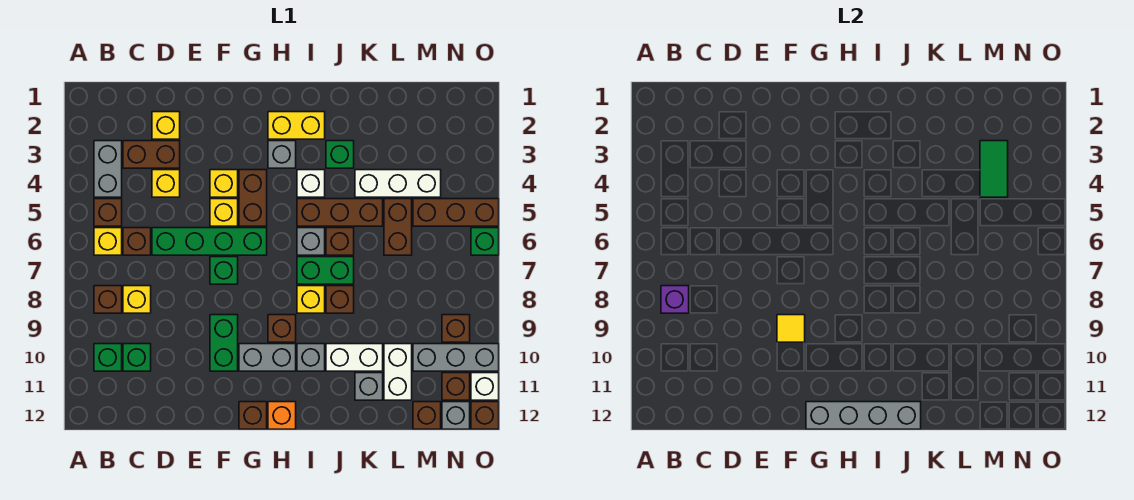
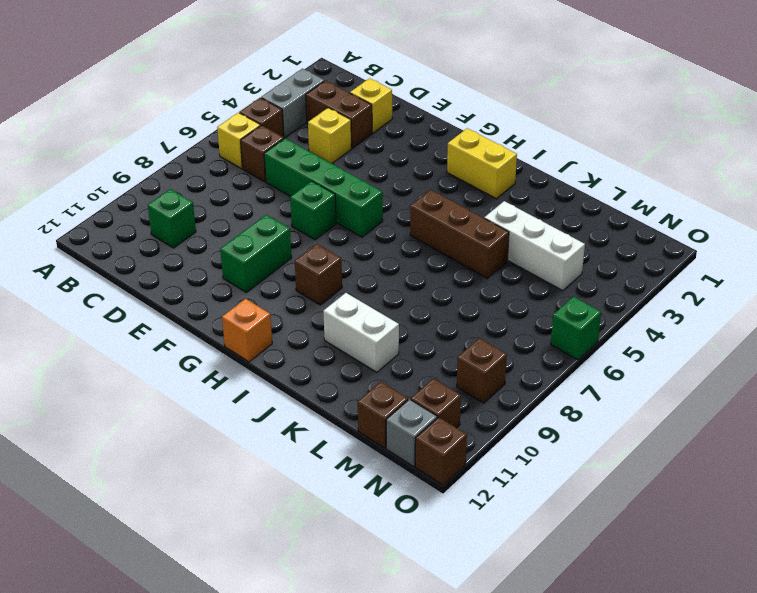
none -> brown brick B8 level 1
none -> green brick B10 level 1
none -> yellow brick C8 level 1
none -> yellow brick F4 level 1

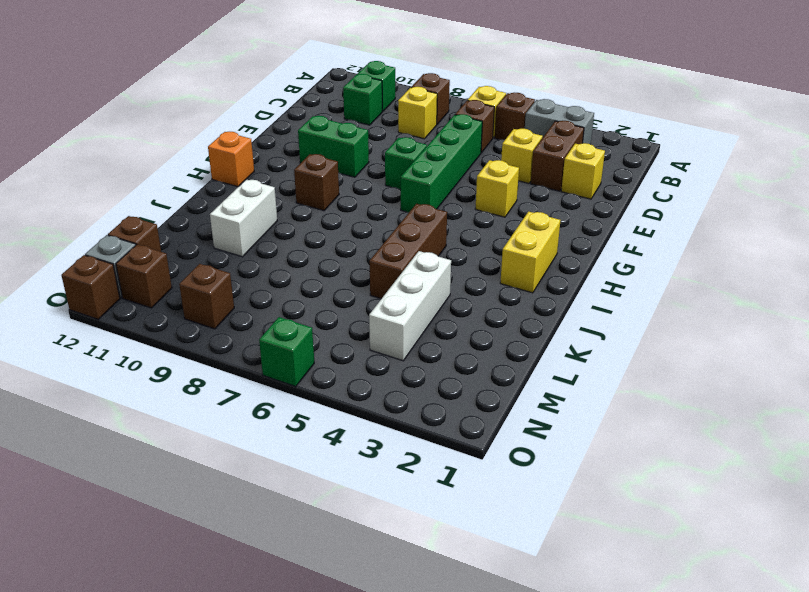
none -> yellow brick F5 level 1
none -> brown brick G4:G5 level 1
none -> grey brick G10:H10 level 1
none -> brown brick G12 level 1

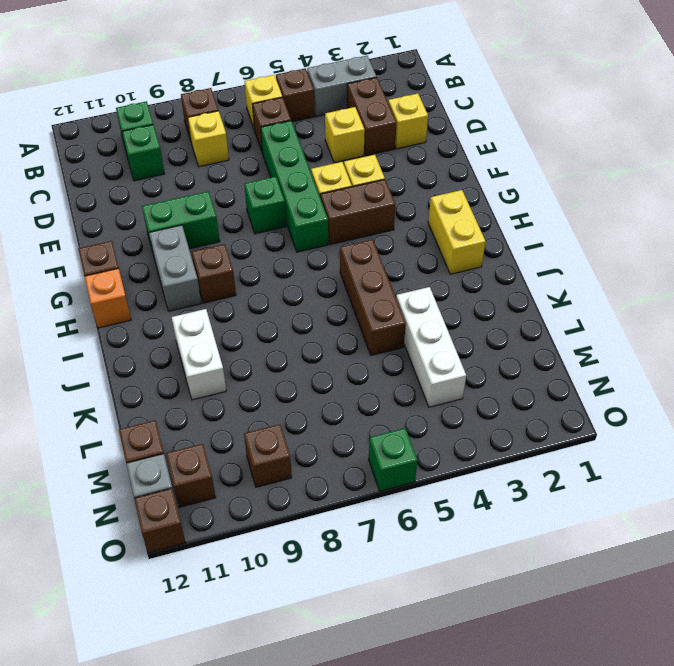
none -> grey brick H3 level 1
none -> white brick I4 level 1
none -> grey brick I6 level 1
none -> green brick I7:J7 level 1

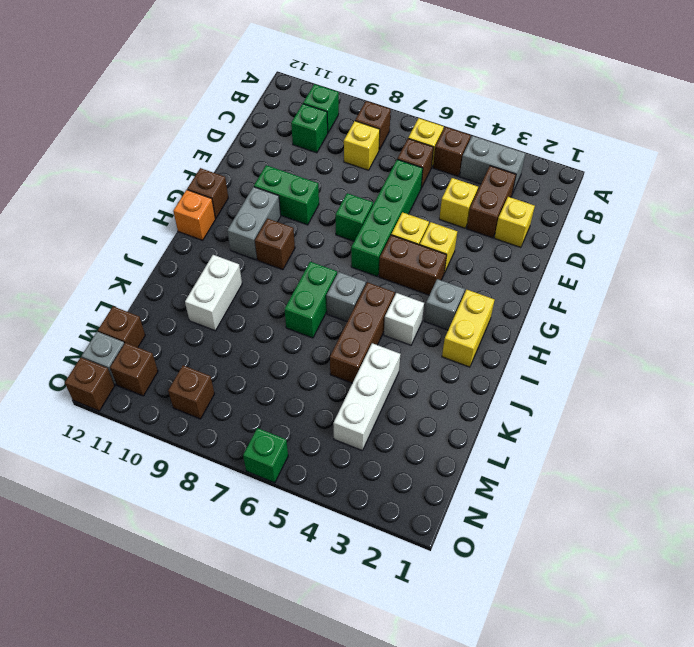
none -> yellow brick I8 level 1
none -> grey brick I10 level 1
none -> green brick J3 level 1
none -> brown brick J6 level 1

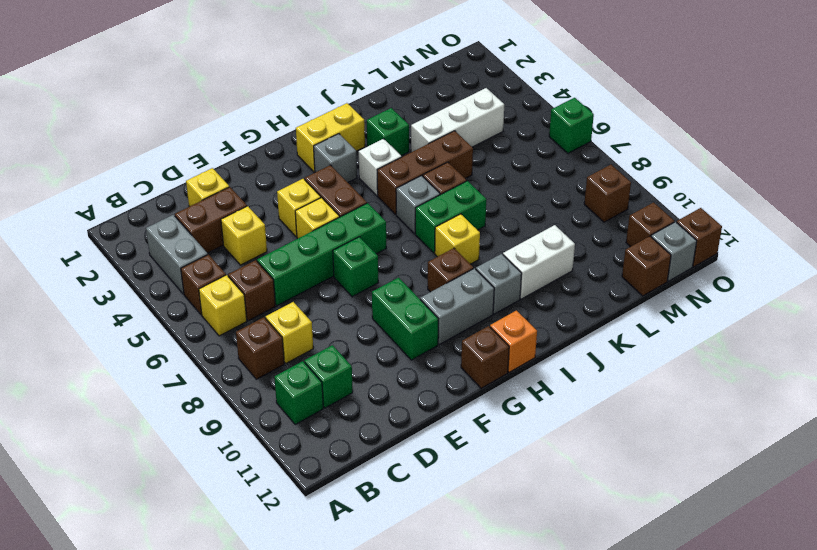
none -> brown brick J8 level 1
none -> grey brick K11 level 1
none -> brown brick L5:L6 level 1
none -> white brick L10:L11 level 1

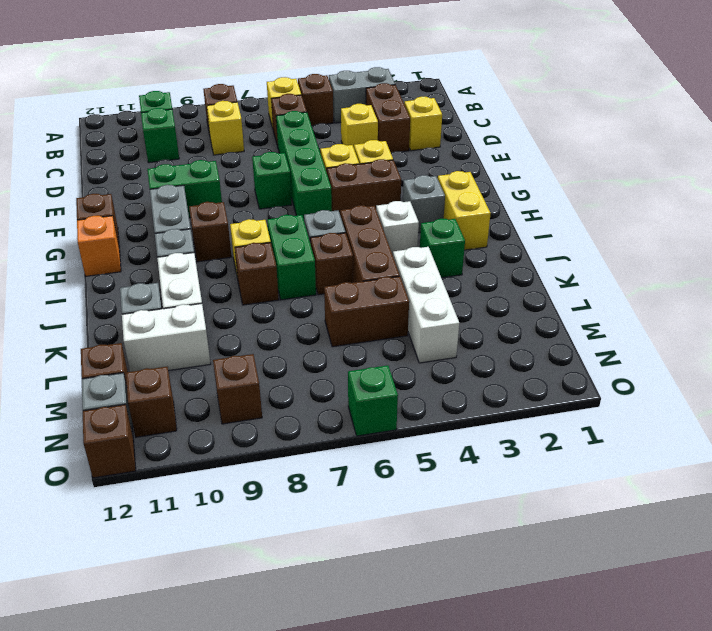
none -> brown brick M5:O5 level 1
none -> grey brick M10:O10 level 1
none -> white brick O11 level 1
none -> purple brick B8 level 2

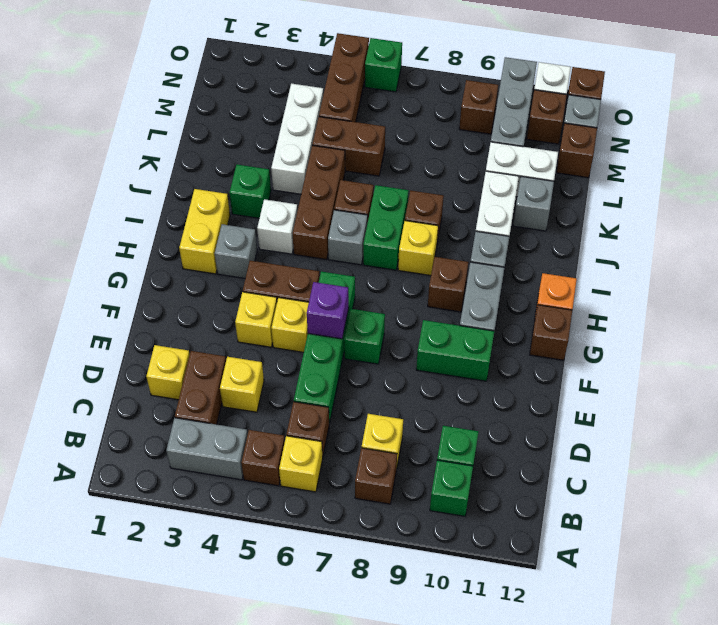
purple brick F6 level 2 -> purple brick B8 level 2
none -> yellow tile F9 level 2
none -> grey brick G12:J12 level 2
none -> green tile M3:M4 level 2

